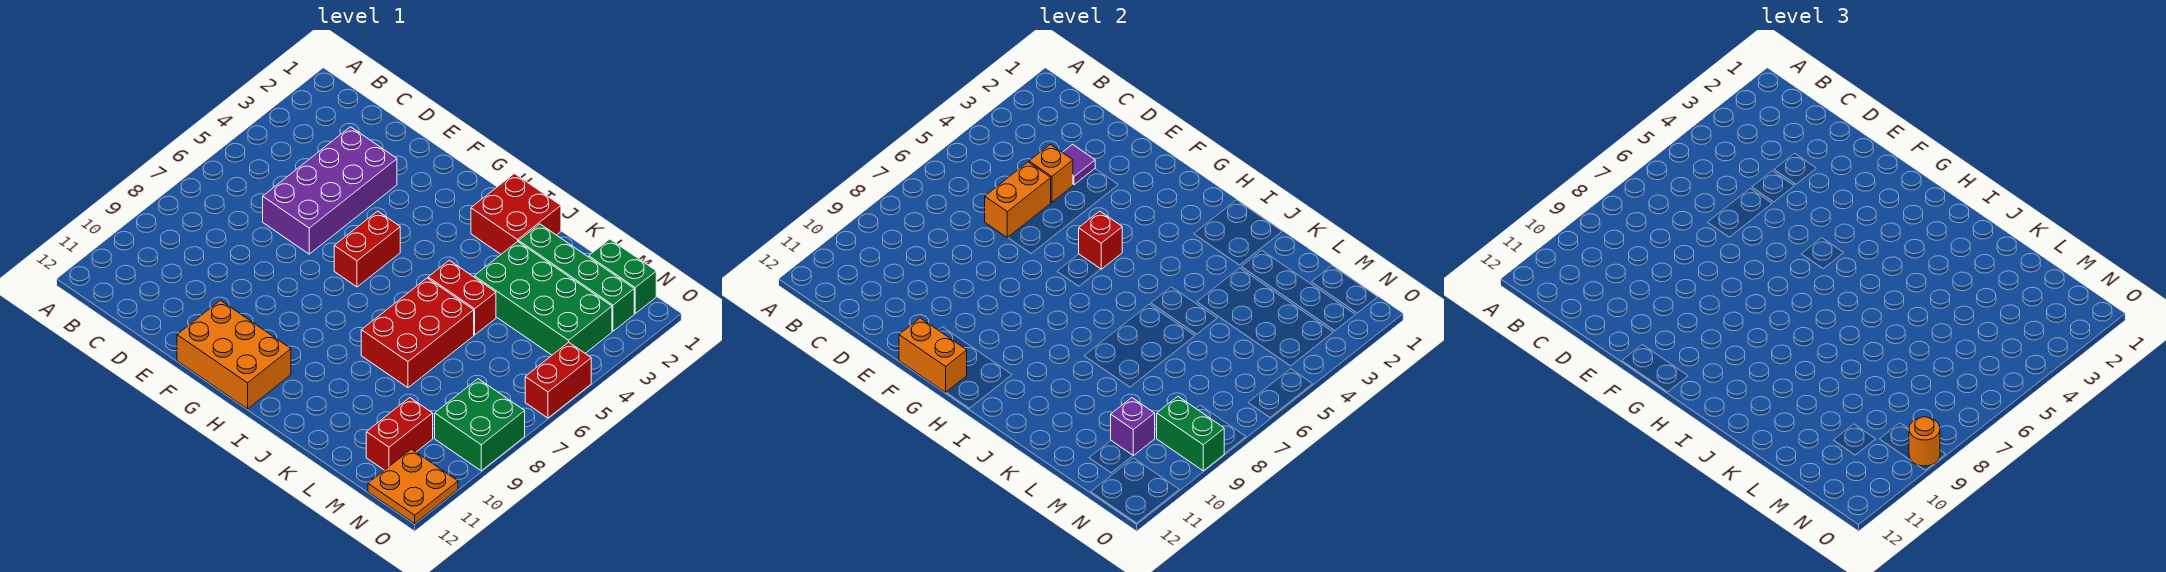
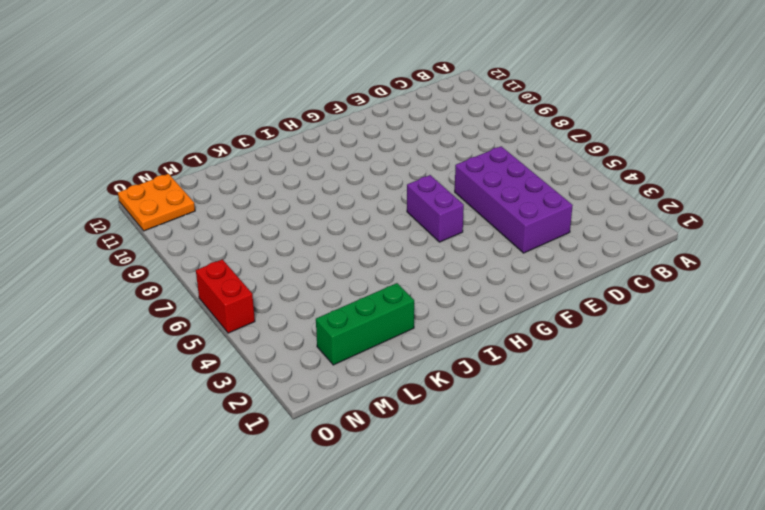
purple brick G5:G6 level 1 -> red brick G5:G6 level 1
green brick K2:M2 level 1 -> green brick K2:N2 level 1
none -> orange brick F11:H12 level 1
none -> red brick I1:J2 level 1
none -> red brick J5:K5 level 1

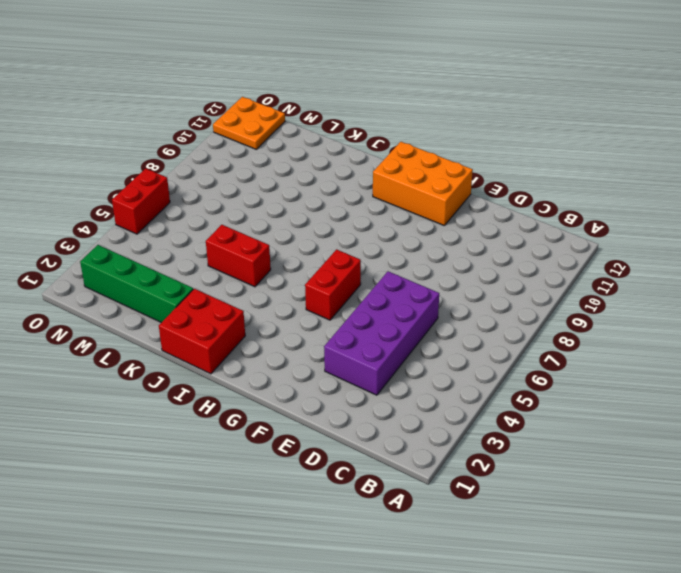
none -> red brick J6:K8 level 1
none -> green brick K3:N4 level 1
none -> green brick M1:N1 level 1

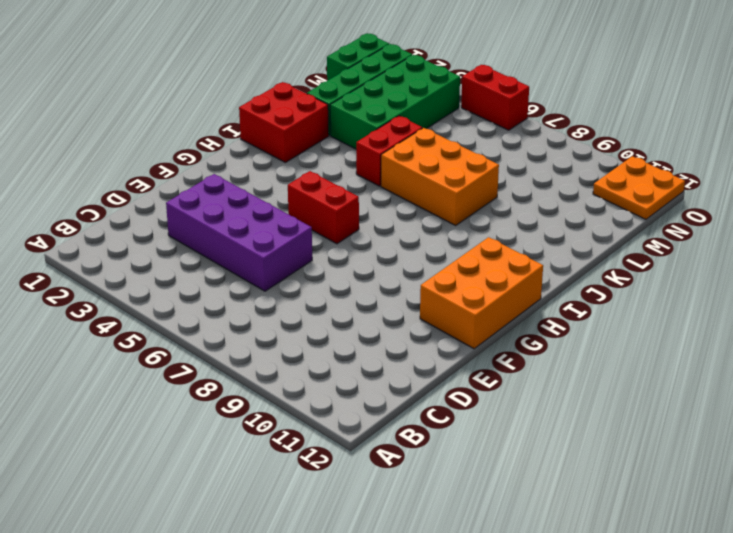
orange brick J6:K8 level 1 -> red brick J6:K8 level 1
none -> red brick M10:M11 level 1
none -> green brick N8:O9 level 1
none -> purple tile D3 level 2

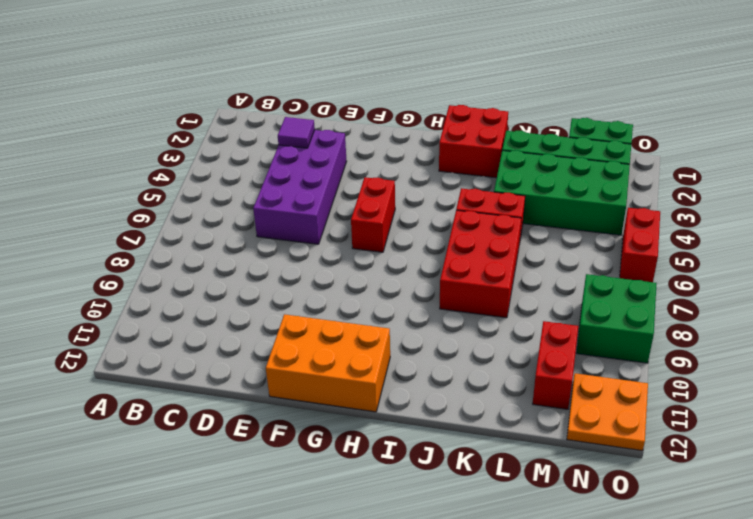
none -> orange brick D4 level 2
none -> orange brick D5:D6 level 2
none -> orange brick F12:G12 level 2

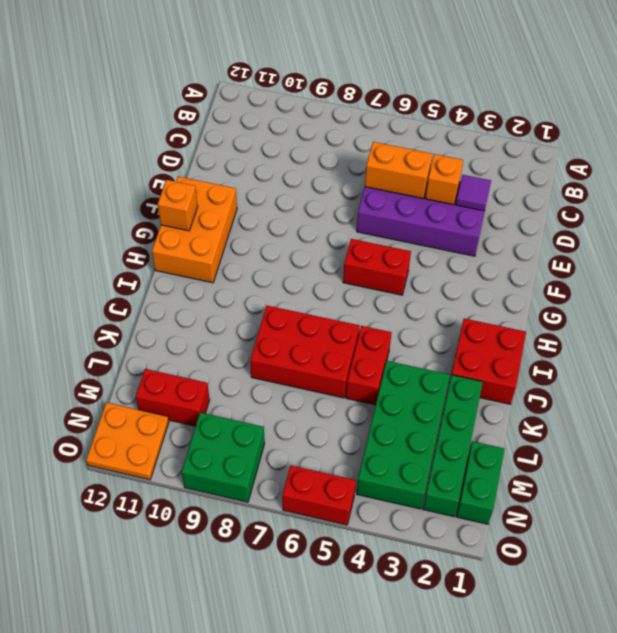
orange brick G12 level 2 -> orange brick F12:G12 level 2
none -> red brick G5 level 2
none -> purple brick M10 level 2
none -> green brick N9:O9 level 2

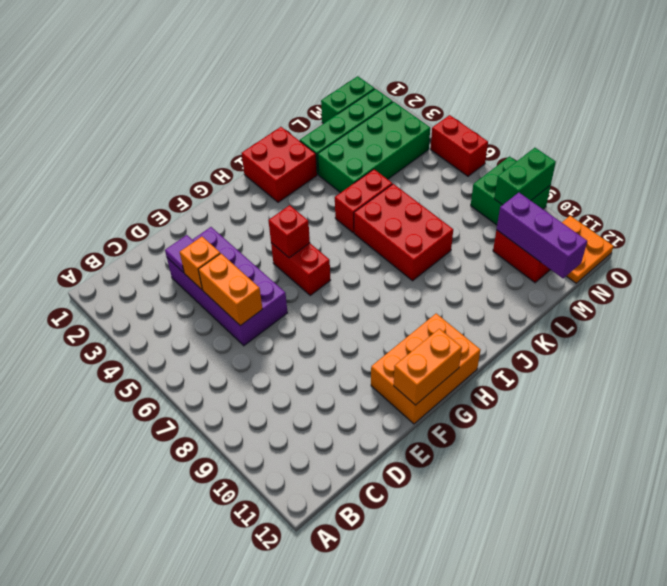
purple brick M10:M12 level 2 -> purple brick M10 level 2
none -> orange round brick O9 level 3

